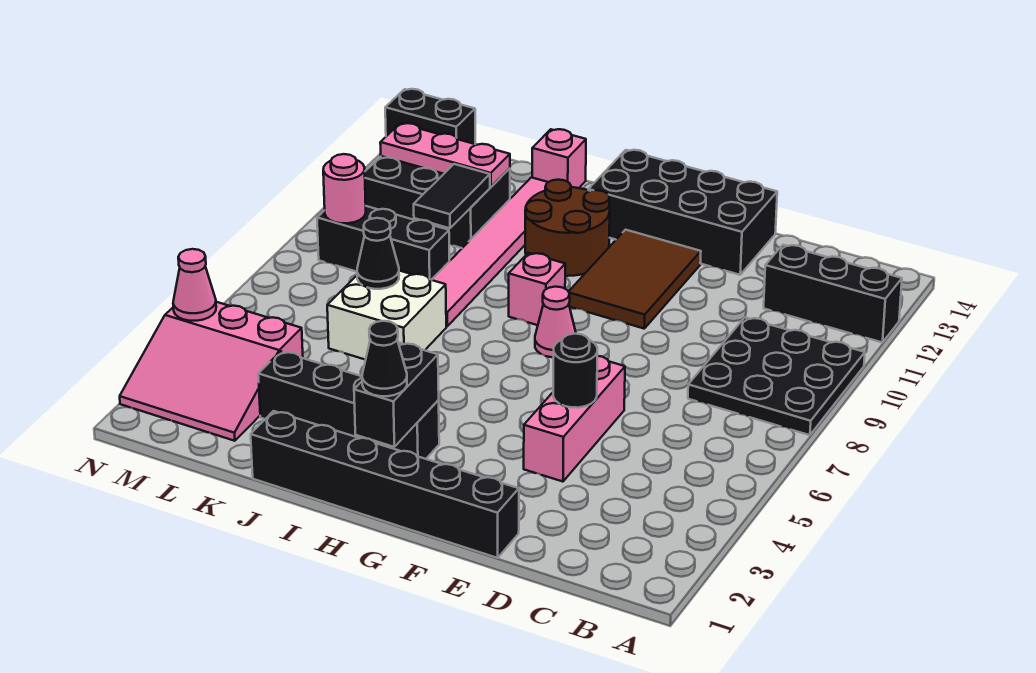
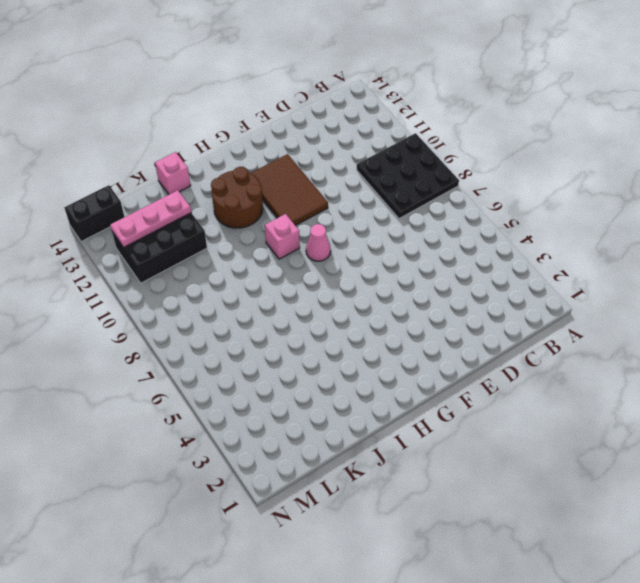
none -> black brick A12:C12 level 1
none -> black brick E1:J1 level 1
none -> pink brick E4:E6 level 1

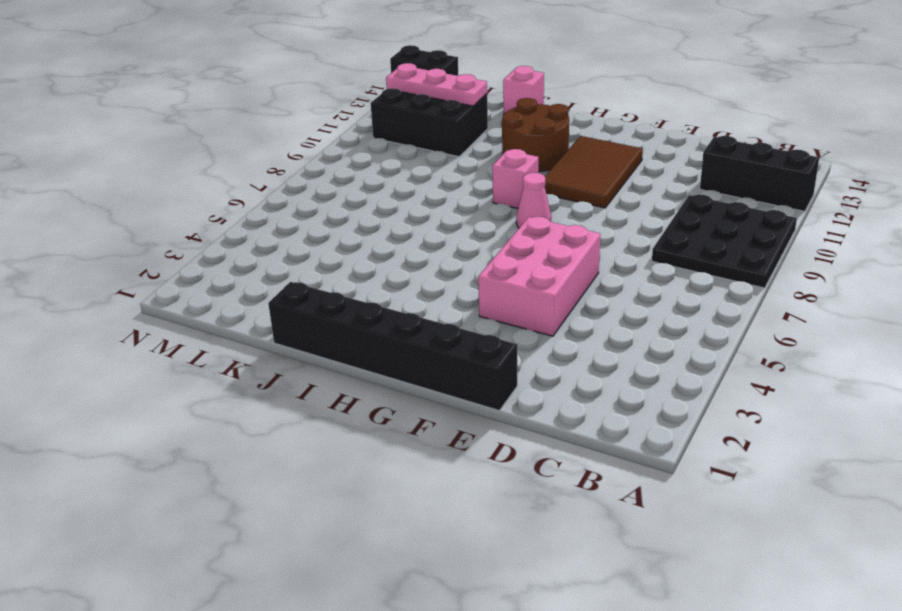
pink brick E4:F6 level 1 -> pink brick E4:E6 level 1
none -> black brick E13:H14 level 1
none -> black brick H3:K3 level 1
none -> white brick J6:K7 level 1

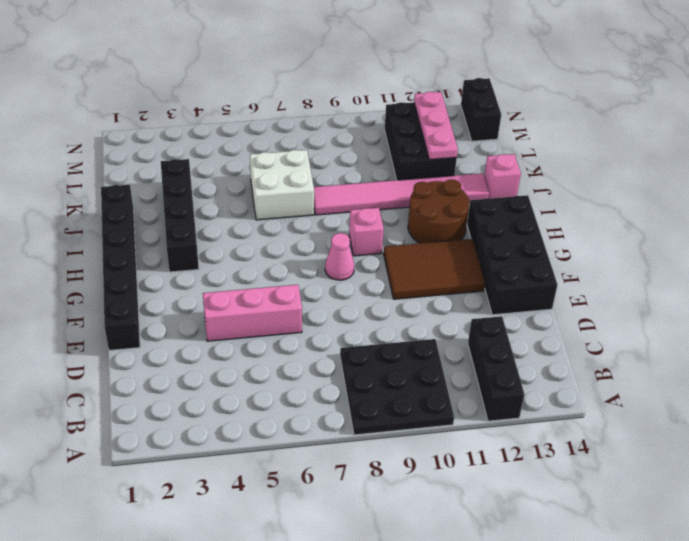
none -> black brick K9:M9 level 1
none -> pink slope L2:N4 level 1 top 4
none -> black round brick E5 level 2

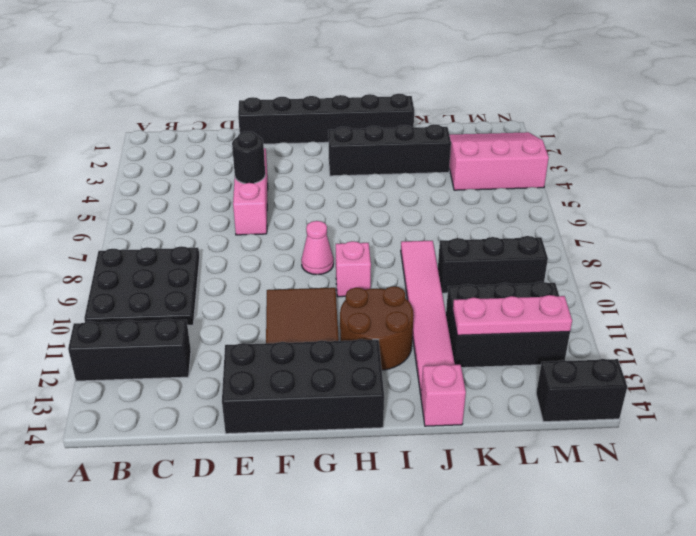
none -> white brick J6:K7 level 1
none -> black brick H2:H3 level 2
none -> black cone K7 level 2

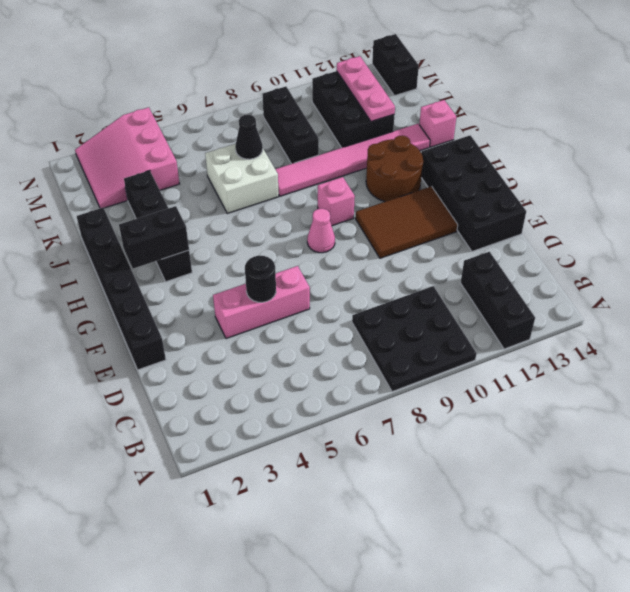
none -> black tile K10:K11 level 2
none -> pink round brick M9 level 2
none -> pink cone N4 level 2

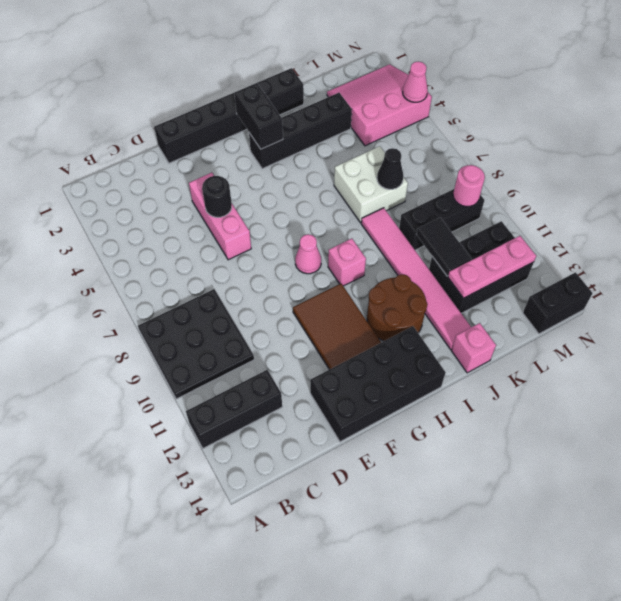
none -> black cone H2 level 3

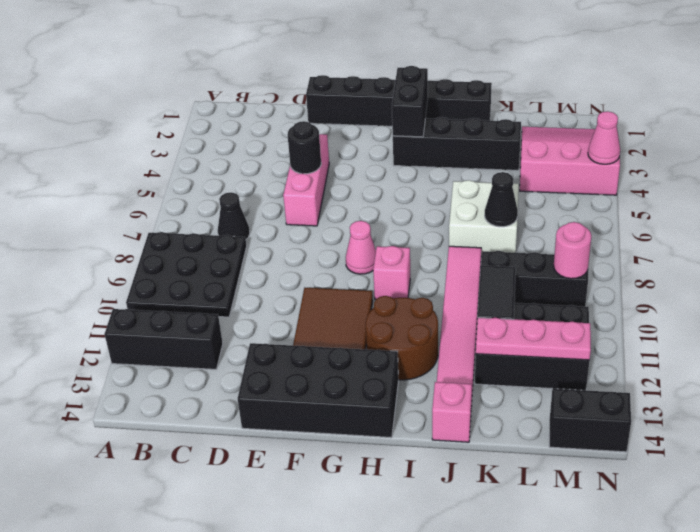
black cone C7 level 1 -> black cone H2 level 3

